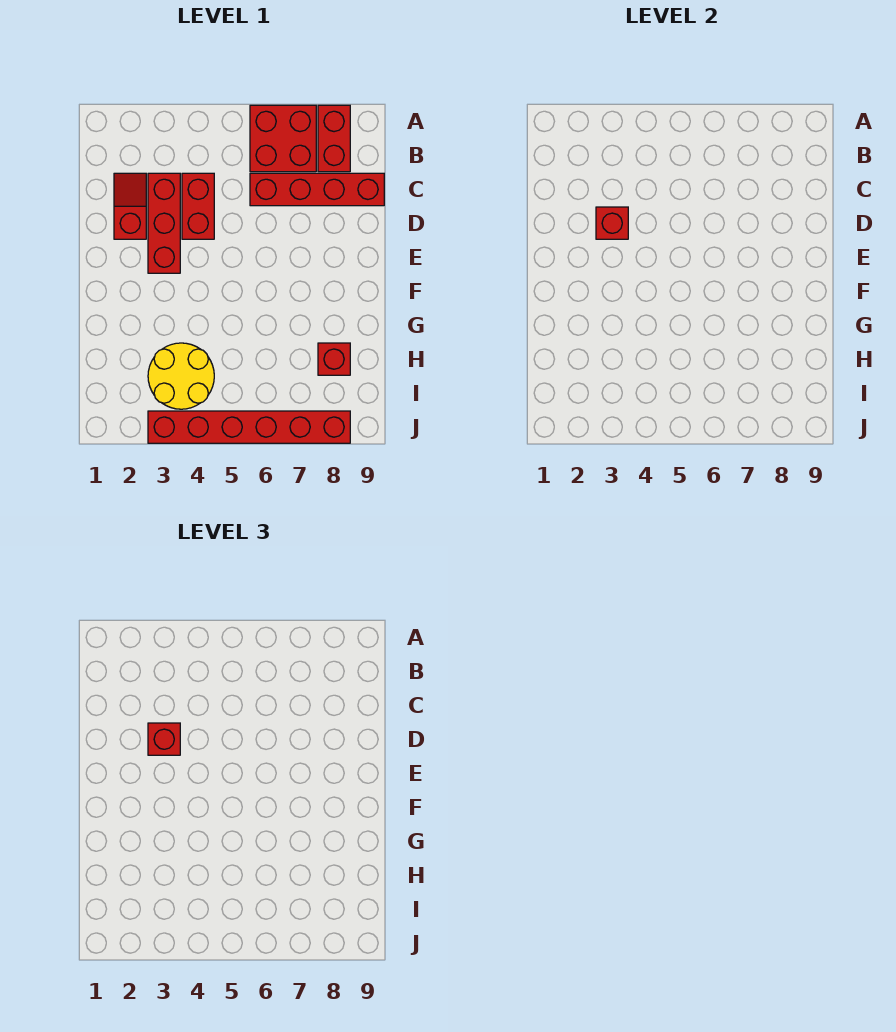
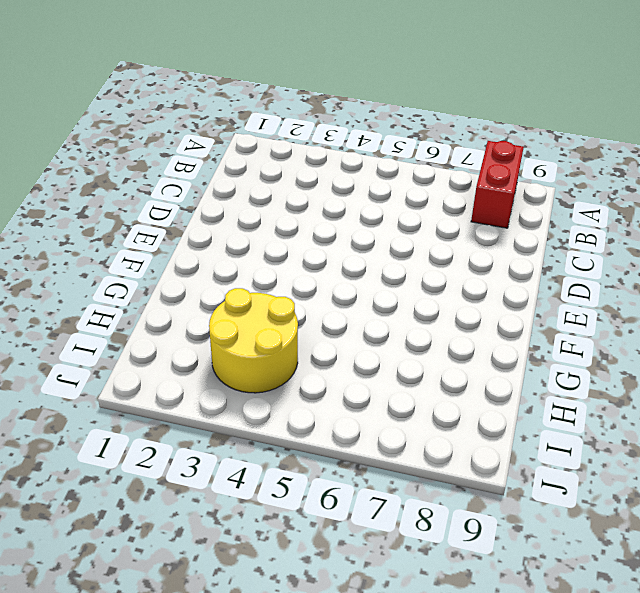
none -> red brick A6:B7 level 1
none -> red slope C2:D2 level 1 top D

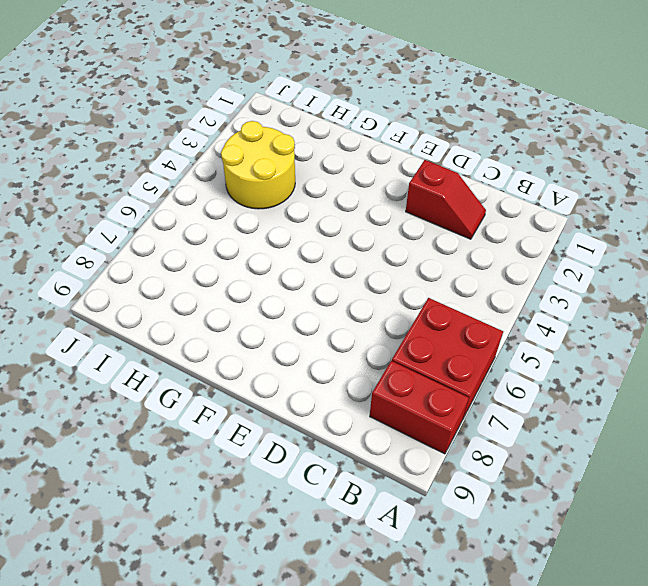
none -> red brick C3:E3 level 1
none -> red brick C4:D4 level 1

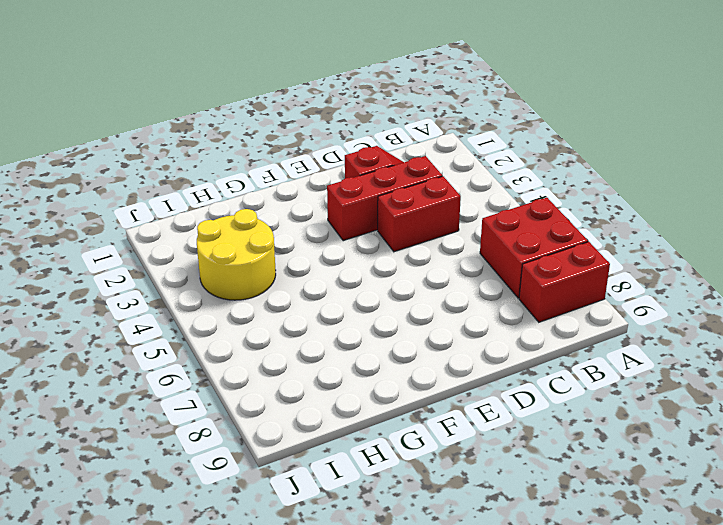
none -> red brick C6:C9 level 1
none -> red brick H8 level 1

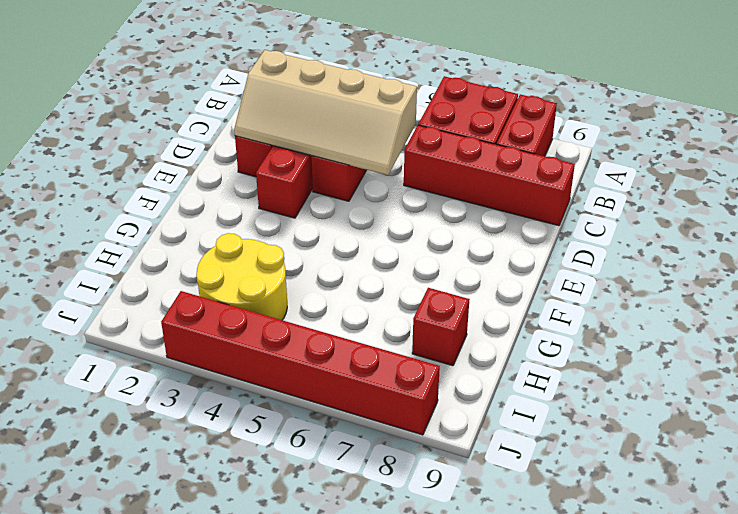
tan slope C2:D5 level 2 top C -> red brick D3 level 2
none -> red brick D3 level 3

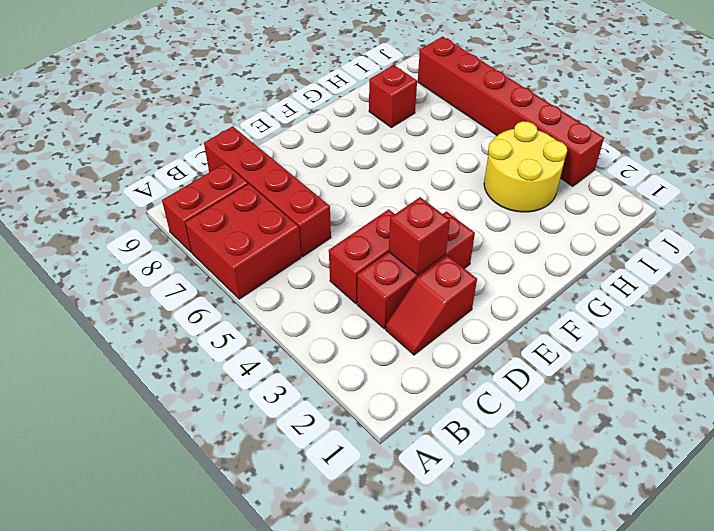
none -> red brick D3 level 3

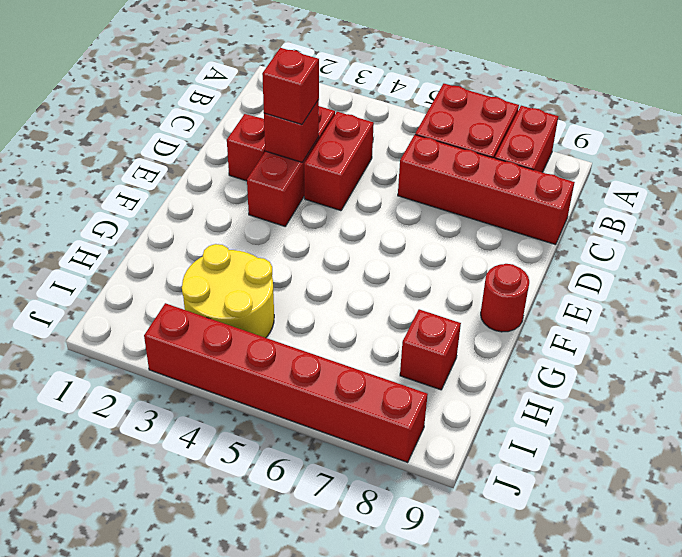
red round brick F9 level 1 -> none

